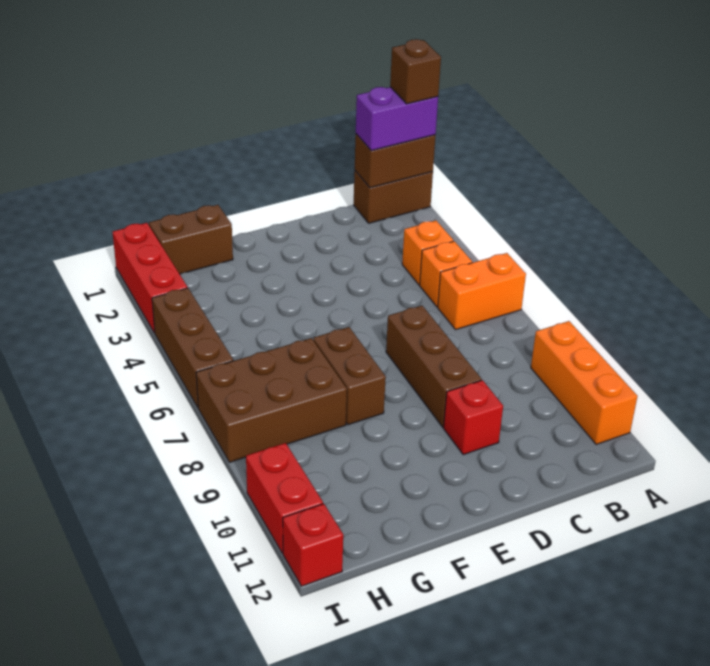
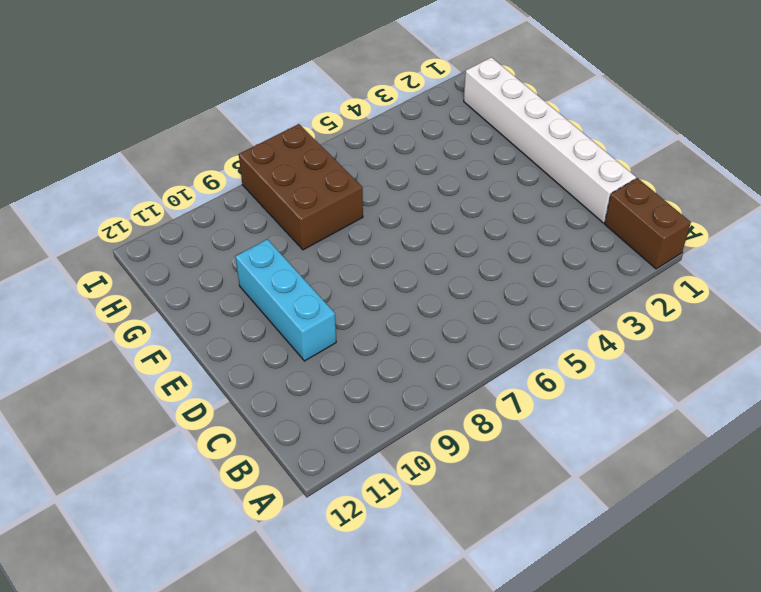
white brick C1:H1 level 1 -> brown brick G1:H1 level 1
cyan brick D10:F10 level 1 -> red brick D10 level 1
none -> orange brick A6:B6 level 1
none -> orange brick A9:A11 level 1
none -> orange brick B4 level 1

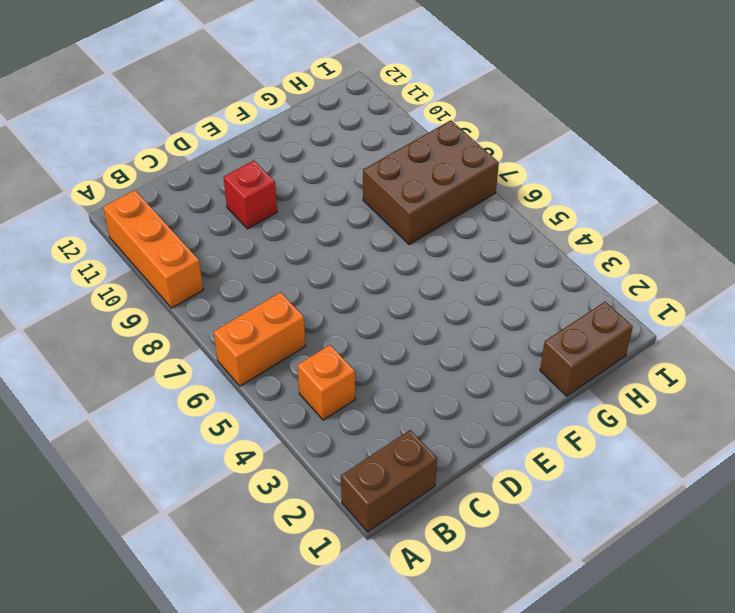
none -> orange brick B5 level 1
none -> brown brick D7:D9 level 1
none -> brown brick F7:F8 level 1

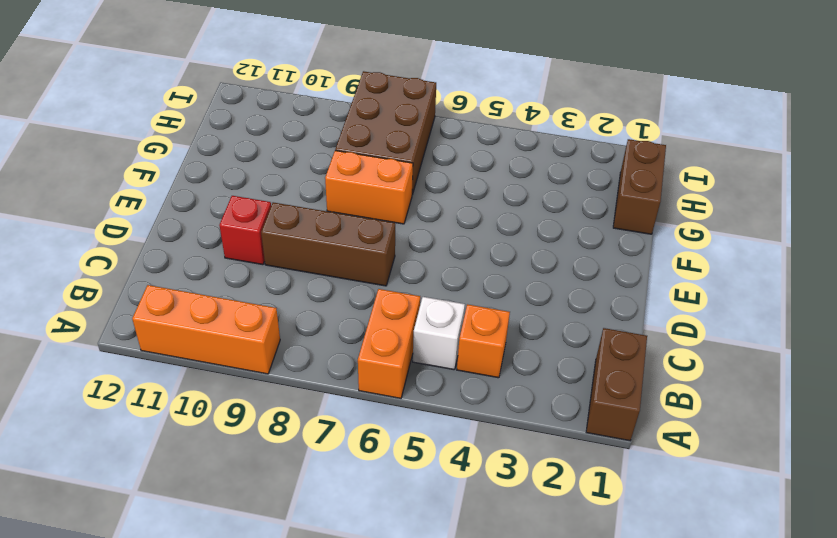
white brick B5 level 1 -> orange brick B5 level 1
orange brick F7:F8 level 1 -> brown brick F7:F8 level 1
none -> red brick I1:I3 level 1
none -> brown brick I4:I6 level 1
none -> red brick I10:I11 level 1

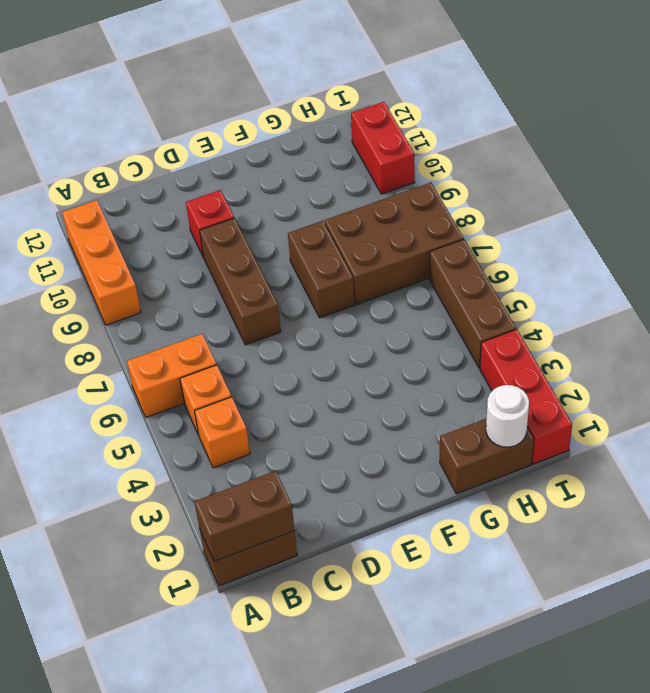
white round brick H1 level 2 -> none
none -> red brick I12 level 1
none -> purple brick A1:B1 level 3
none -> brown brick A1 level 4

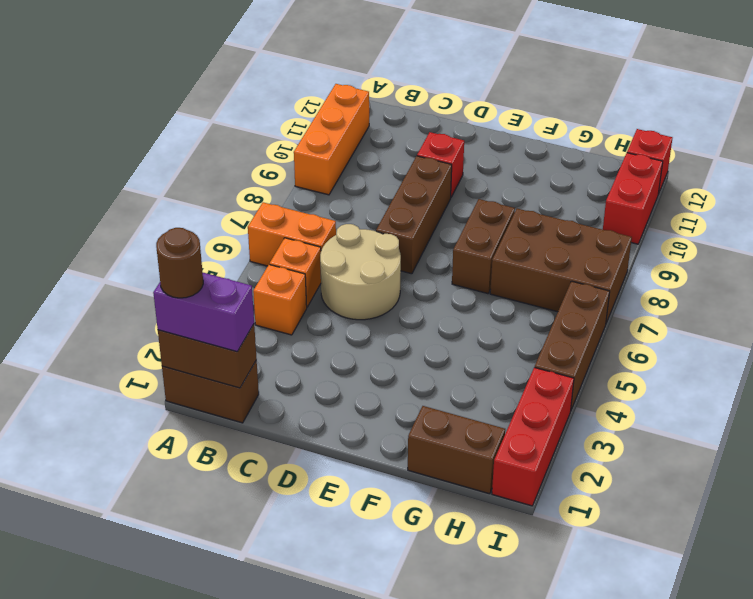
brown round brick A1 level 4 -> brown brick A1 level 4
tan round brick C5:D6 level 1 -> none

